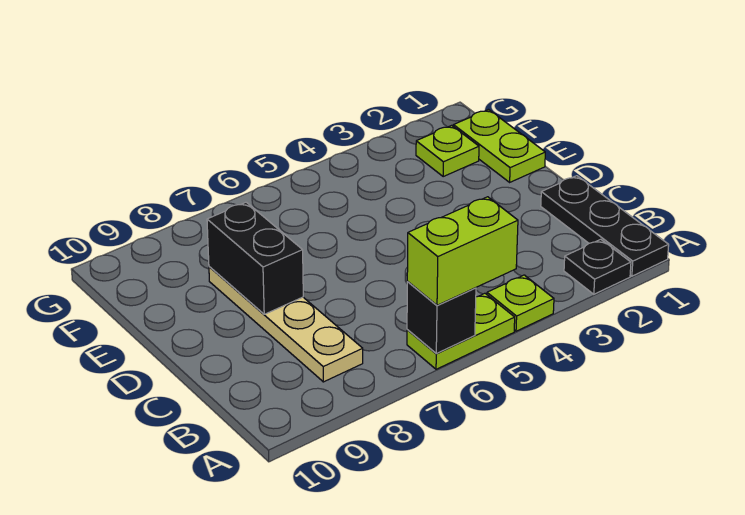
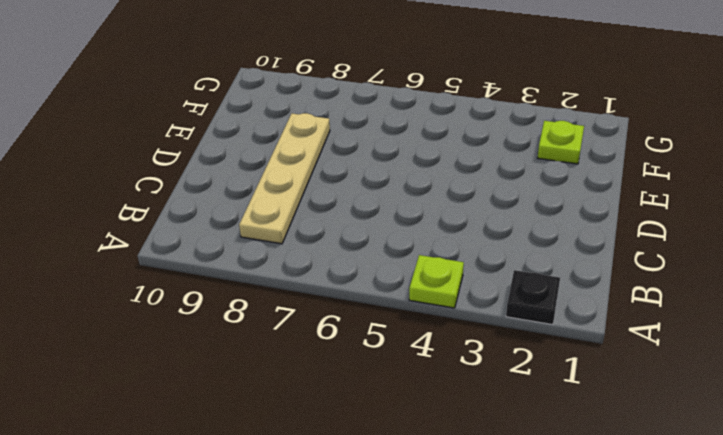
none -> black plate A1:C1 level 1
none -> lime plate A5:A6 level 1

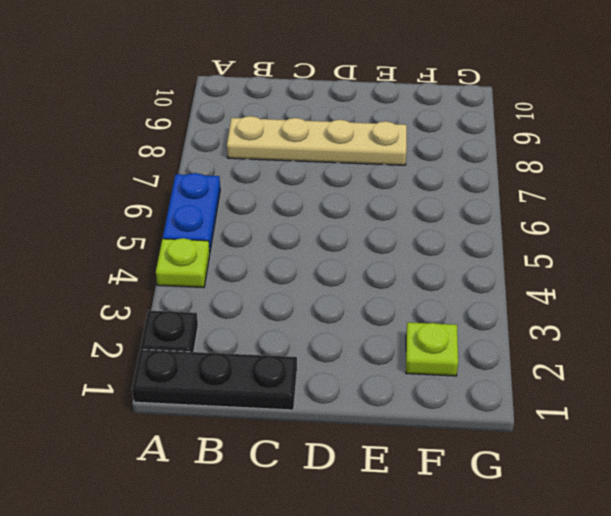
blue plate A5:A6 level 1 -> lime plate A5:A6 level 1
none -> lime plate E1:F1 level 1
none -> black brick A6 level 2

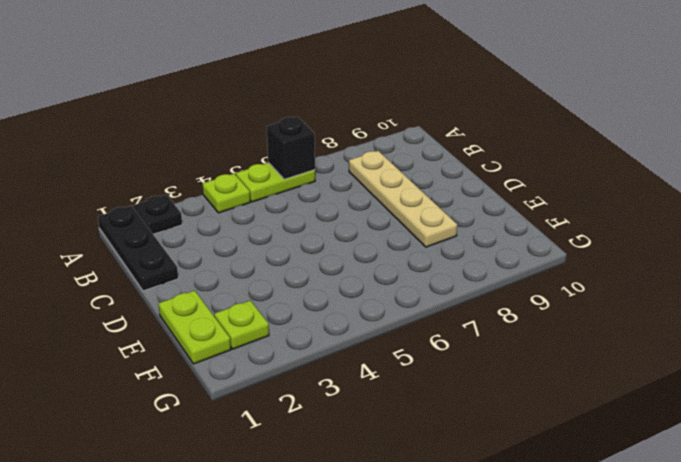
none -> black brick D8:E8 level 2
none -> lime brick A5:A6 level 3

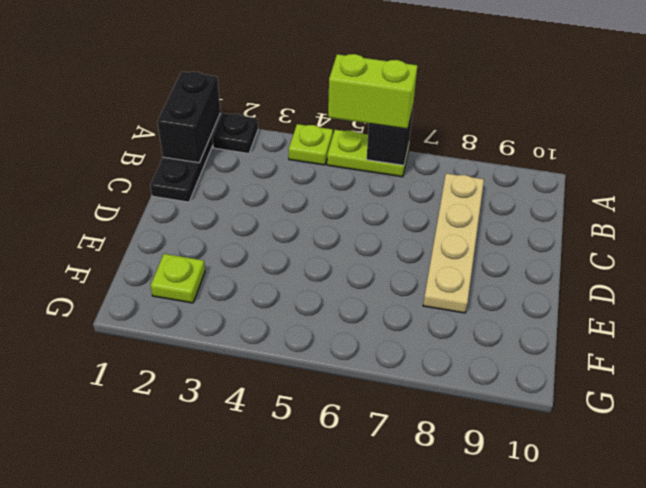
black brick A1:B1 level 2 -> black brick D8:E8 level 2
none -> lime plate E1:F1 level 1

